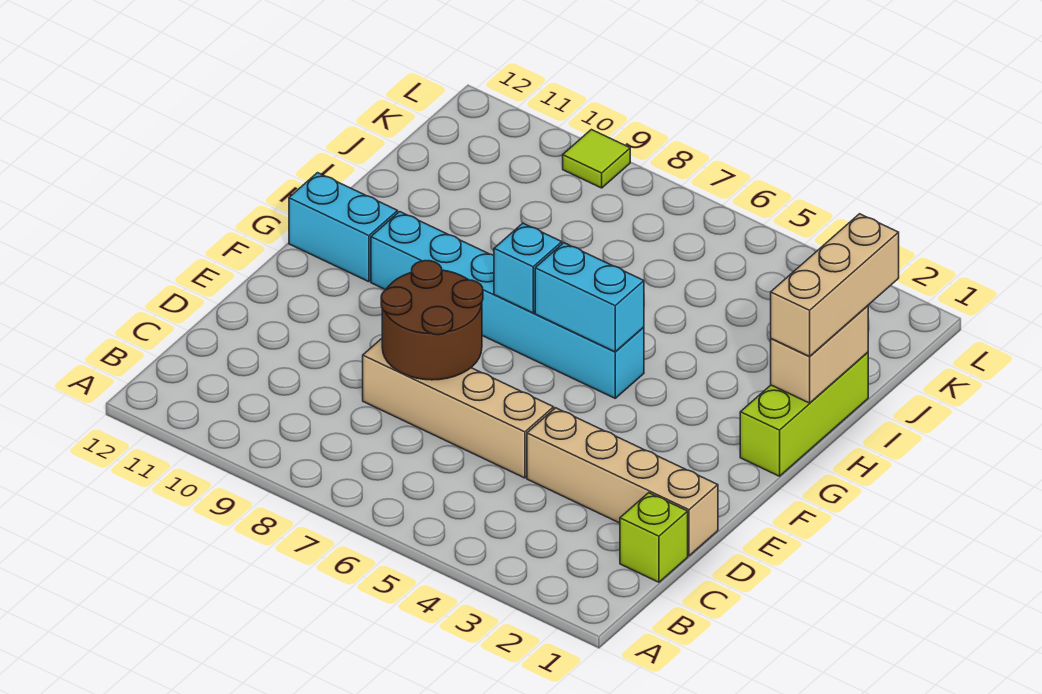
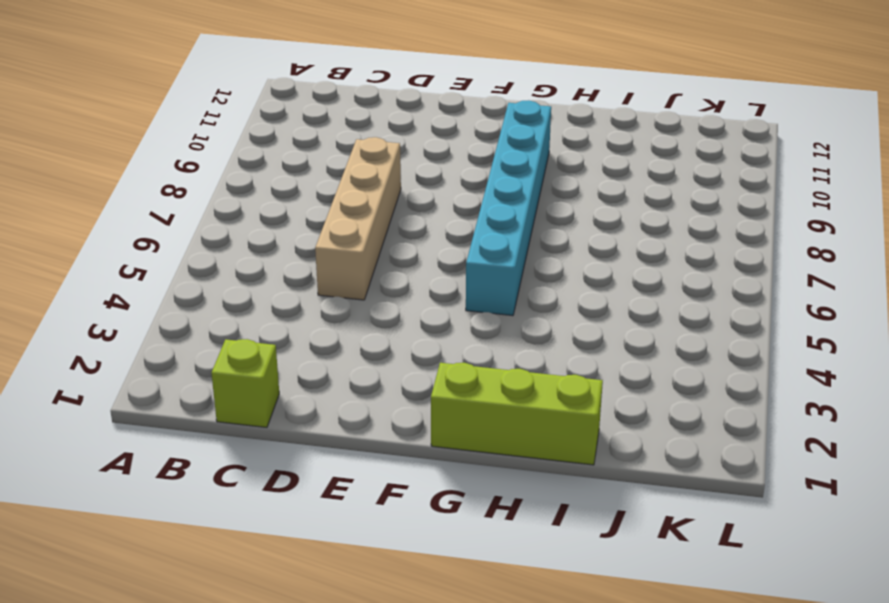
none -> tan brick D1:D4 level 1
none -> cyan brick G11:G12 level 1
none -> lime tile L9 level 1

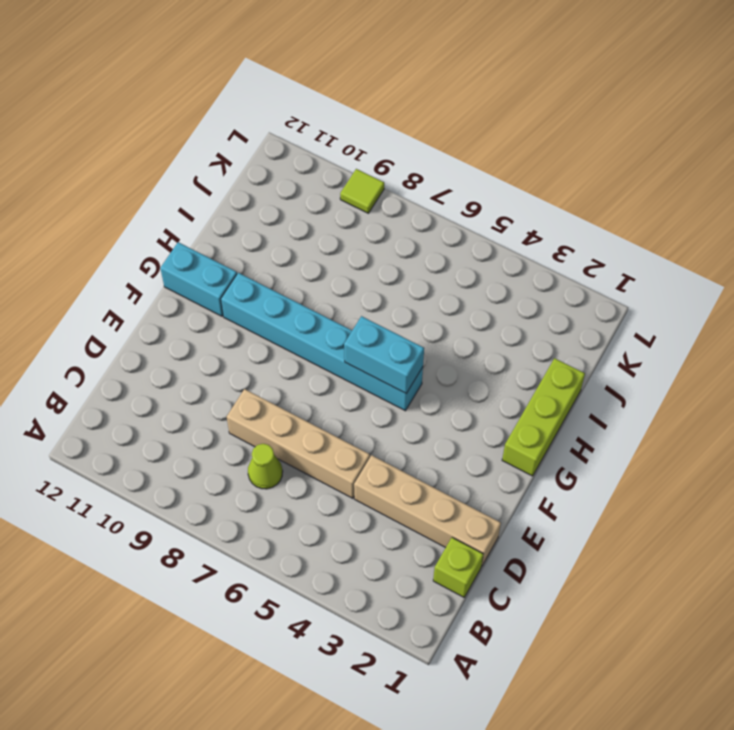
lime cone C7 level 1 -> none
none -> brown round brick D7:E8 level 2
none -> cyan brick G7 level 2
none -> tan brick H1:I1 level 2

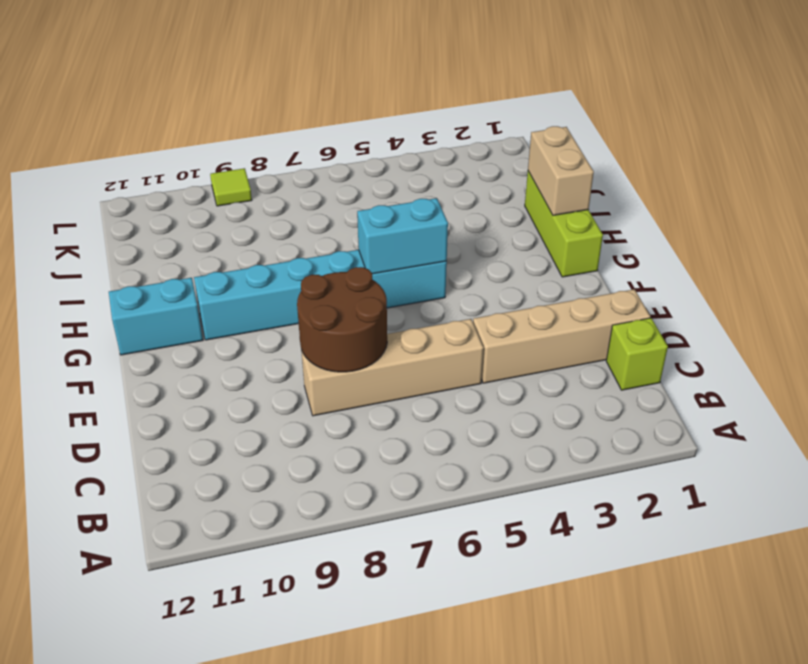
none -> cyan brick G7 level 2
none -> tan brick H1:J1 level 3

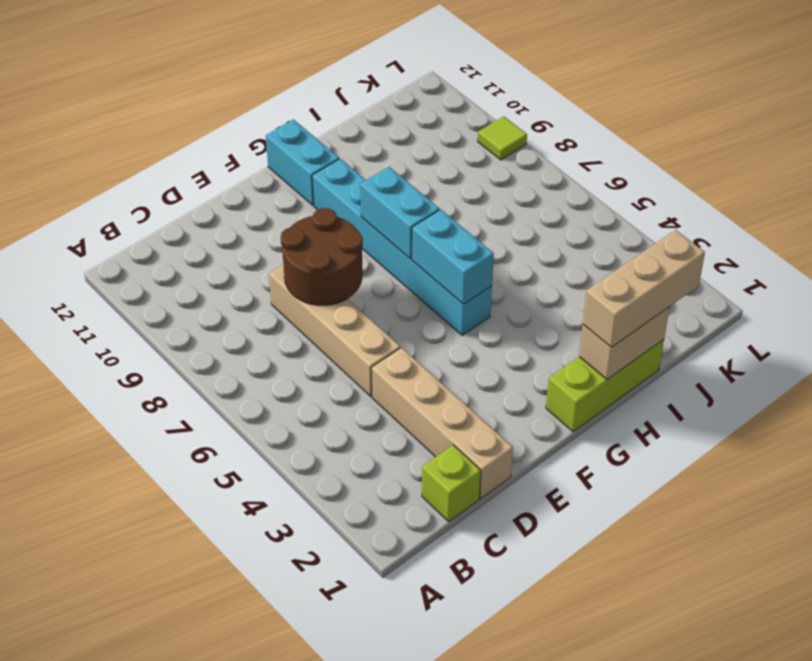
cyan brick G7:G8 level 2 -> cyan brick G7 level 2

